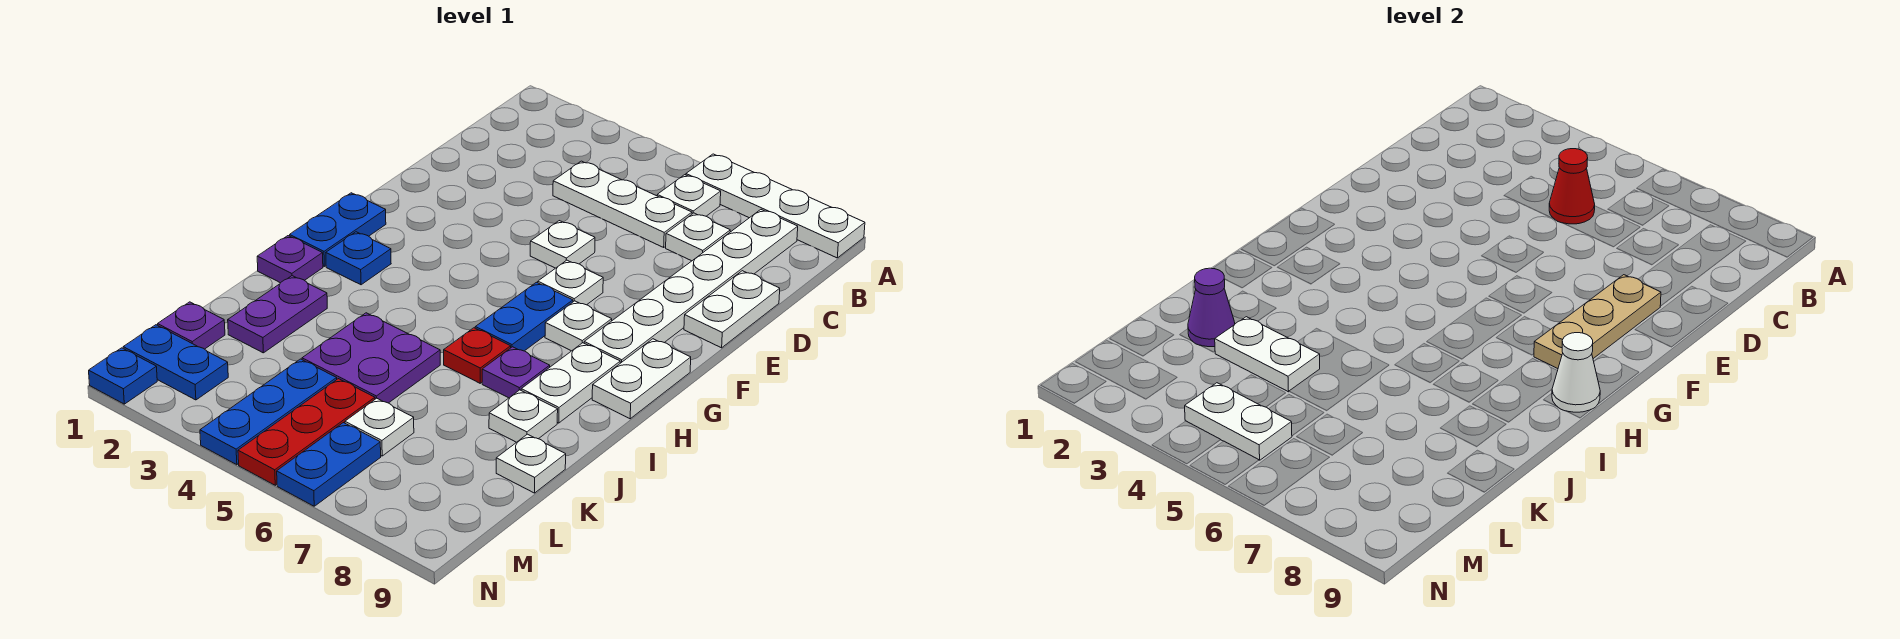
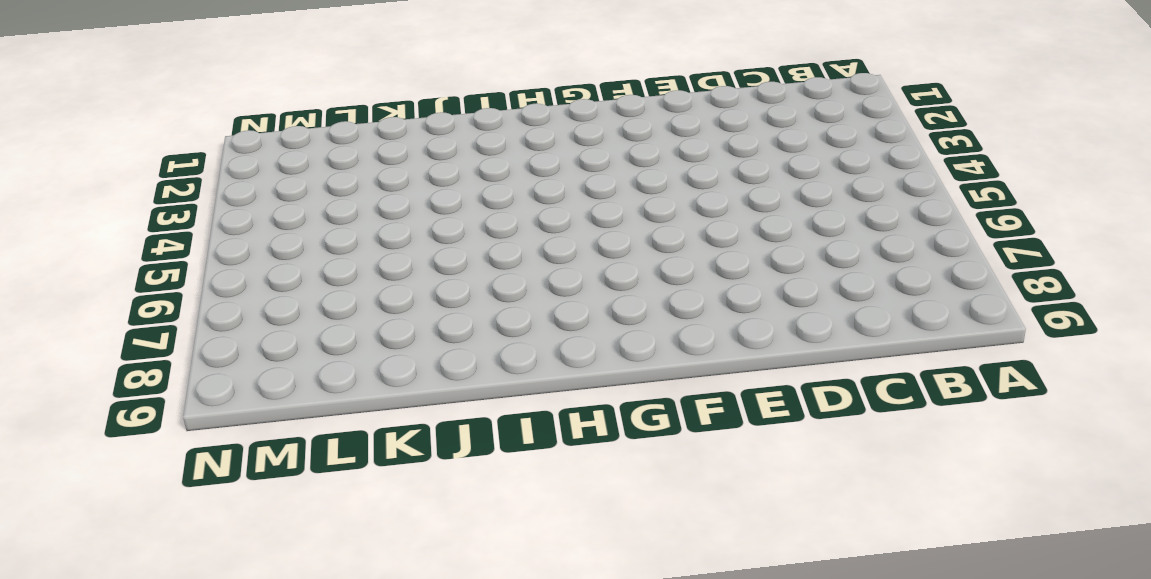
none -> white plate A6:A9 level 1
none -> white plate B6 level 1
none -> white plate B8:G8 level 1
none -> white plate C4:C6 level 1

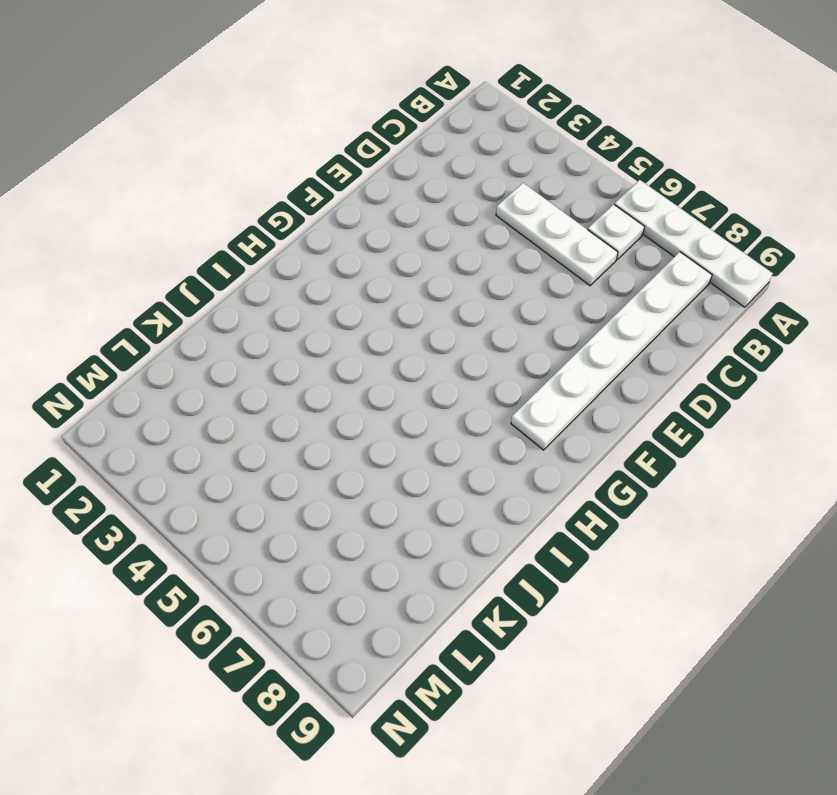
none -> white plate C7 level 1
none -> white plate D9:E9 level 1
none -> white plate E5 level 1
none -> white plate F6 level 1

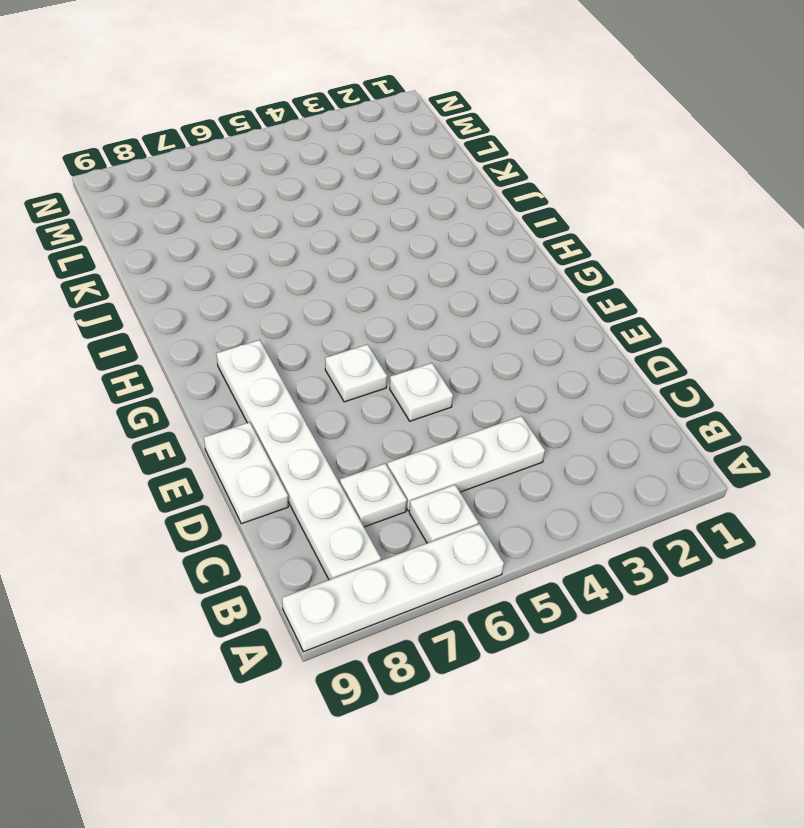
none -> blue plate G1:H1 level 1
none -> blue plate G6:H6 level 1
none -> white plate G7 level 1
none -> white plate G9:H9 level 1

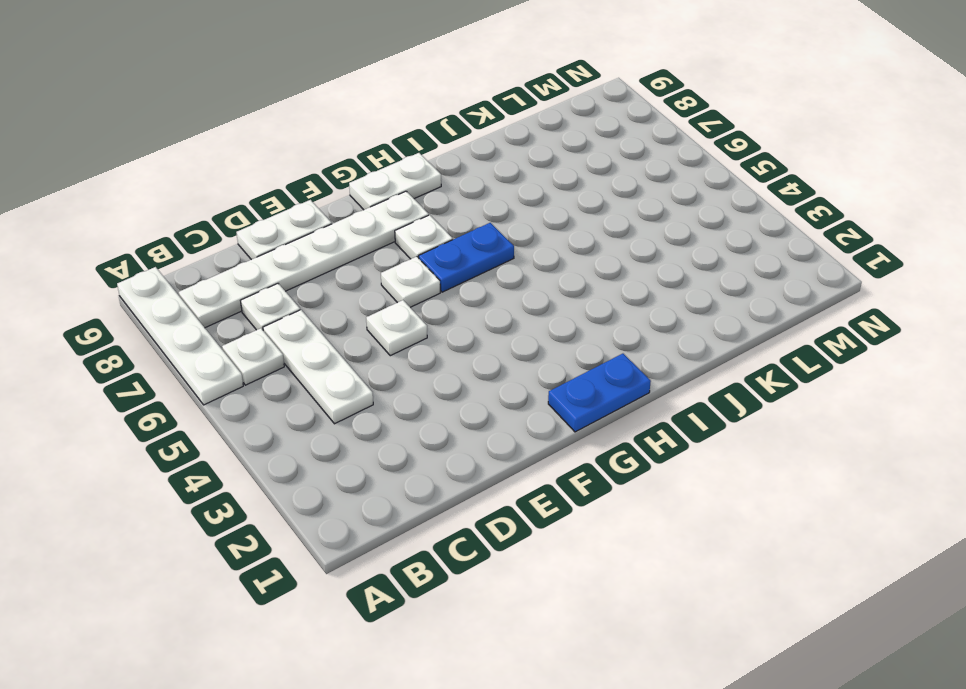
none -> blue plate H2 level 1
none -> white plate H8:I8 level 1
none -> purple plate I1 level 1
none -> red plate I6 level 1

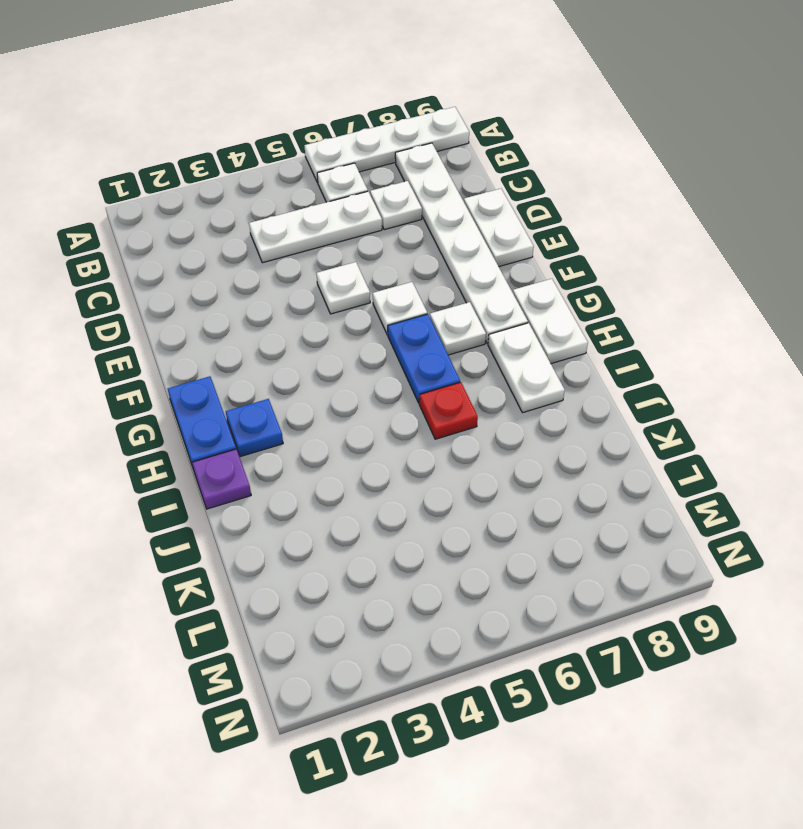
none -> purple plate I7 level 1
none -> purple plate J2:K2 level 1
none -> purple plate J4:K5 level 1
none -> white plate J8 level 1

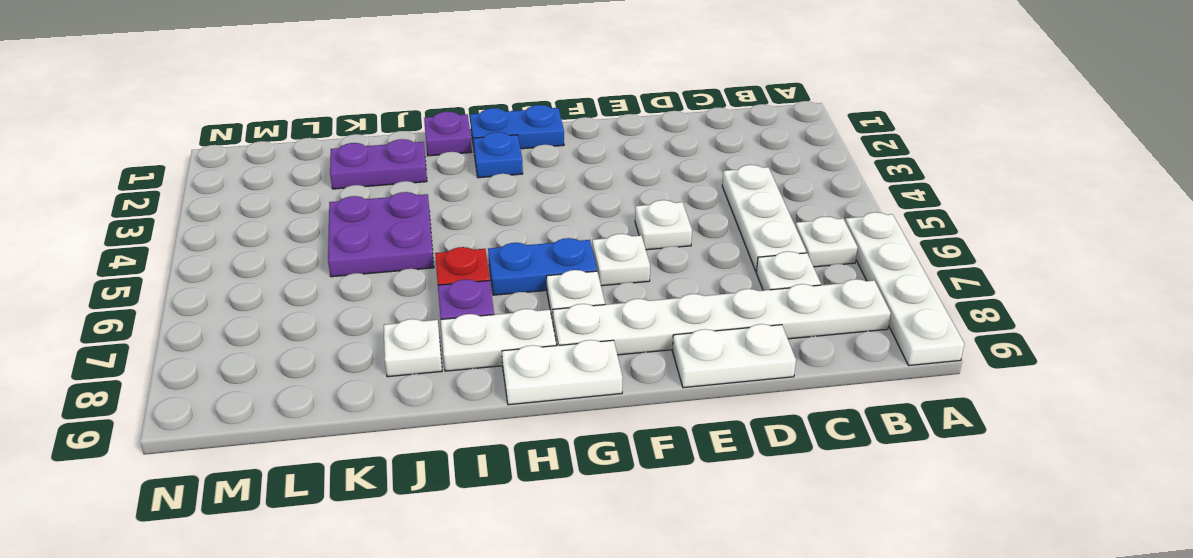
none -> white plate K9 level 1
none -> purple plate L1 level 1
none -> blue plate L4:N4 level 1
none -> red plate L5:N5 level 1

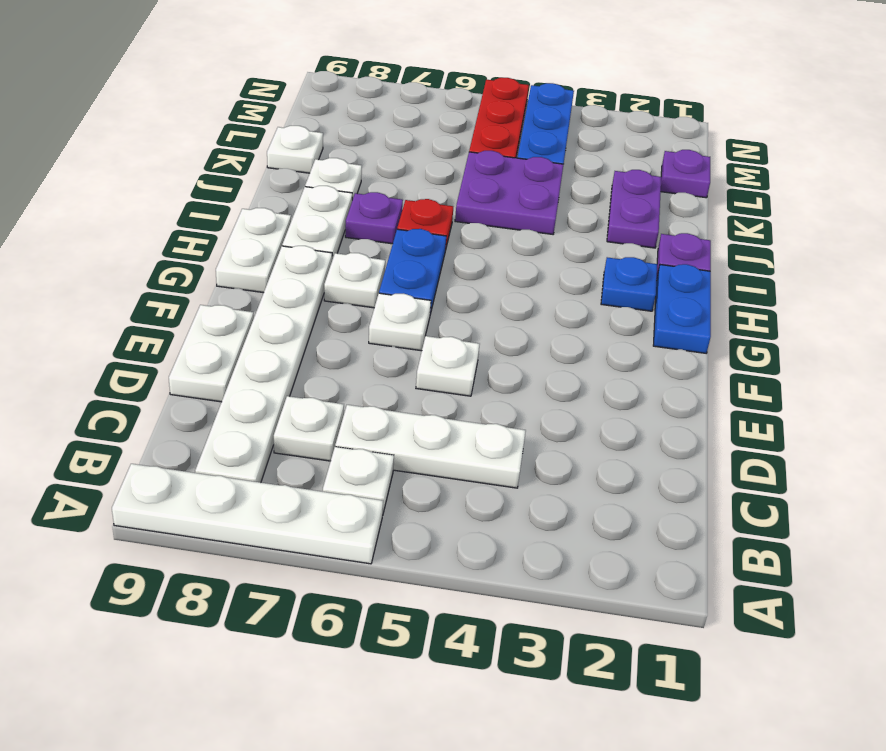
none -> white plate L6 level 1
none -> blue plate M1:M2 level 1
none -> blue plate M6:N6 level 1
none -> blue plate N1 level 1

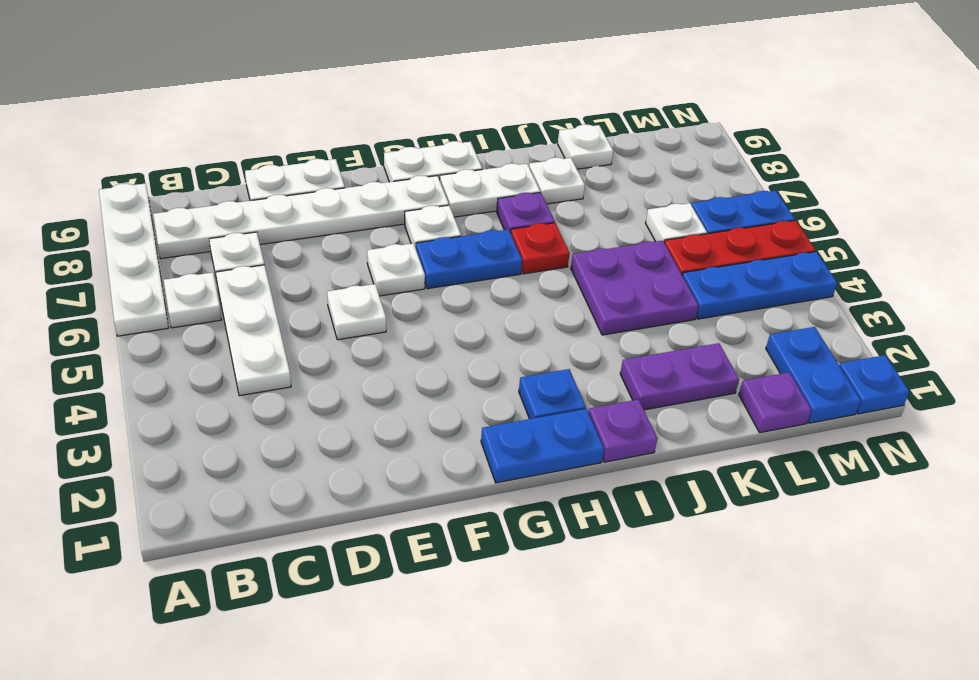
none -> red cone C5 level 2
none -> tan plate E8:G8 level 2
none -> white cone H9 level 2
none -> purple cone K2 level 2

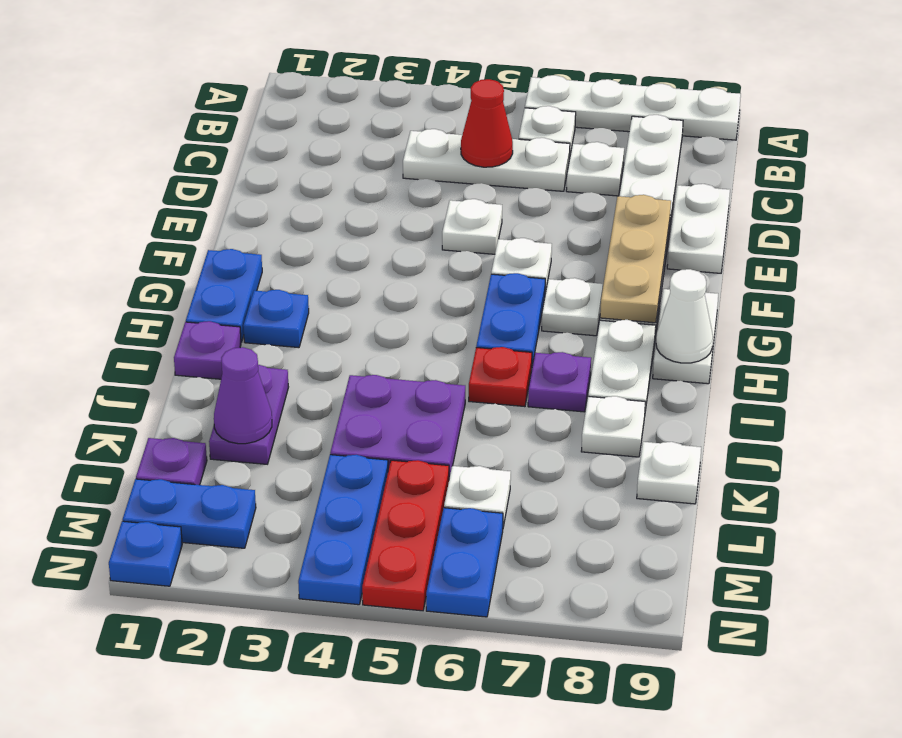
none -> white plate K3:K4 level 2
none -> white plate M4:M5 level 2

